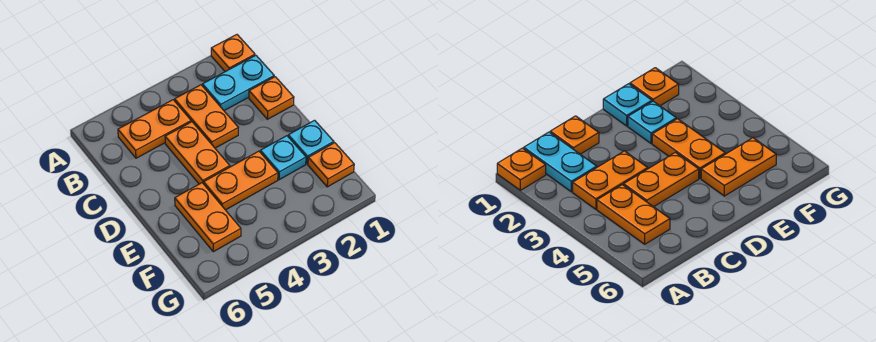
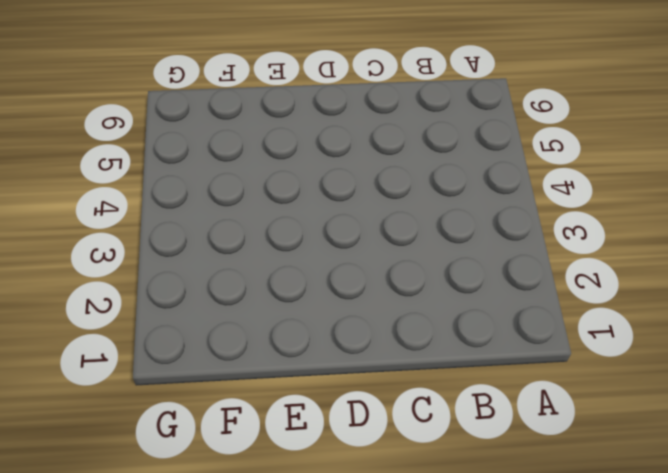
none -> orange plate A1 level 1
none -> cyan plate B1:B2 level 1

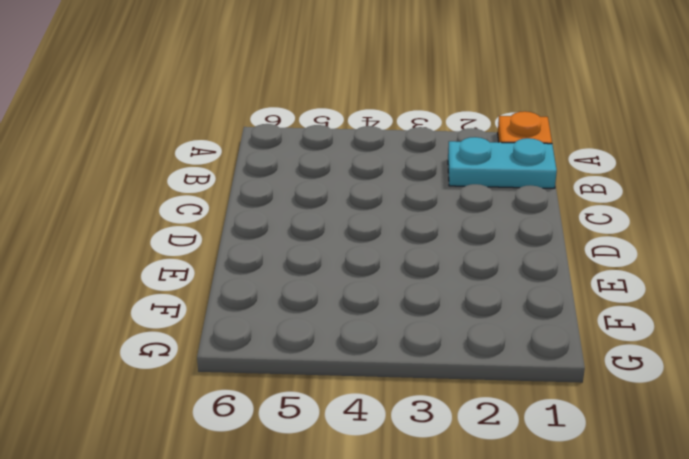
none -> orange plate B3:C3 level 1
none -> orange plate B4:B5 level 1

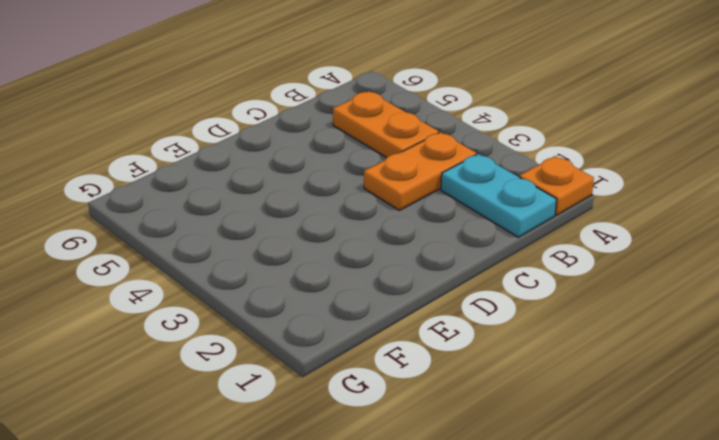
none -> orange plate C1 level 1
none -> orange plate C4:D4 level 1

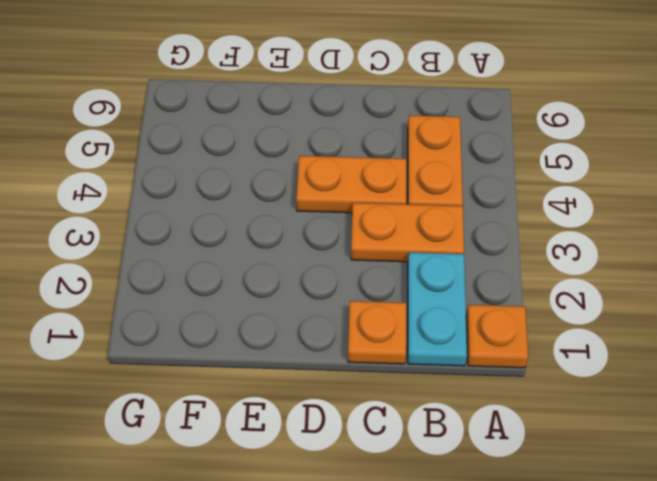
none -> cyan plate E1 level 1
none -> cyan plate E2 level 1

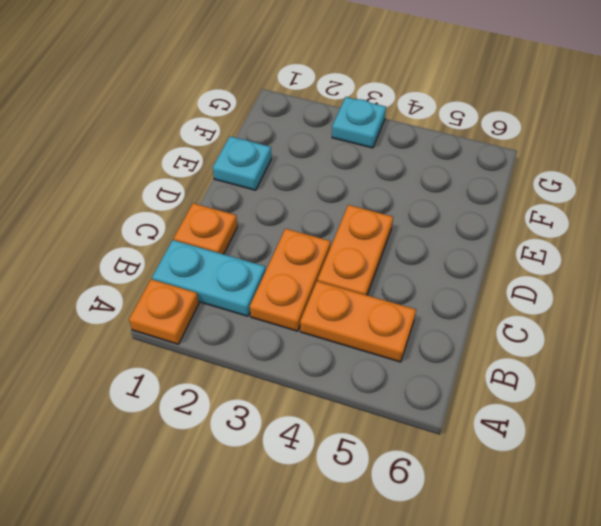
cyan plate G3 level 1 -> cyan plate E2 level 1
none -> orange plate E3:E4 level 1
none -> orange plate E5:F5 level 1

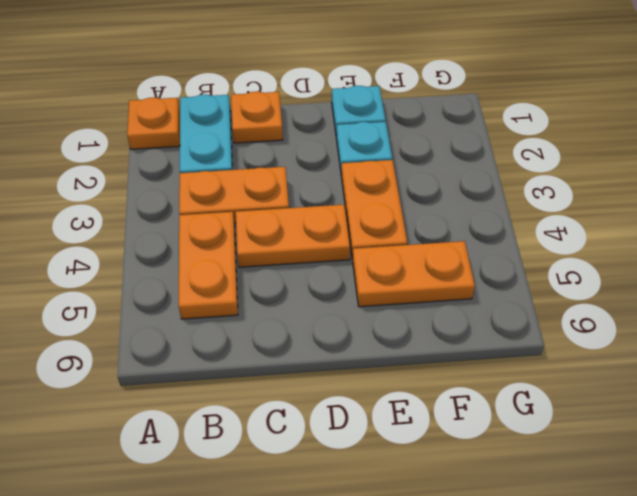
none -> orange plate F1 level 1

